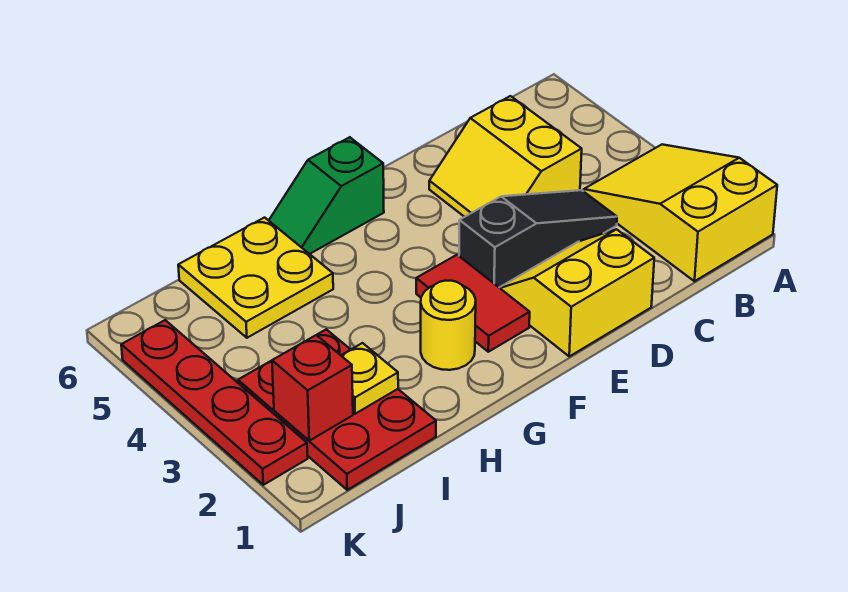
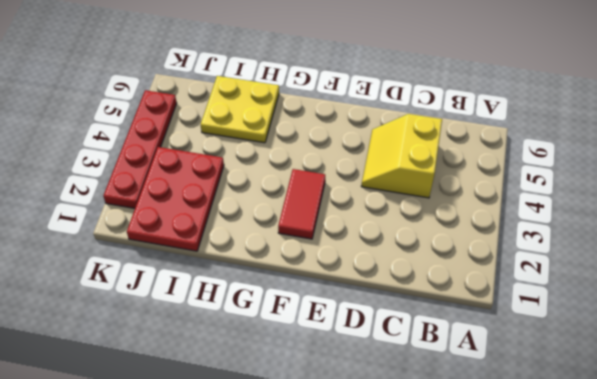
none -> yellow slope A1:B3 level 1 top 1
none -> black slope C3:E3 level 1 top E
none -> yellow slope D1:E2 level 1 top 1

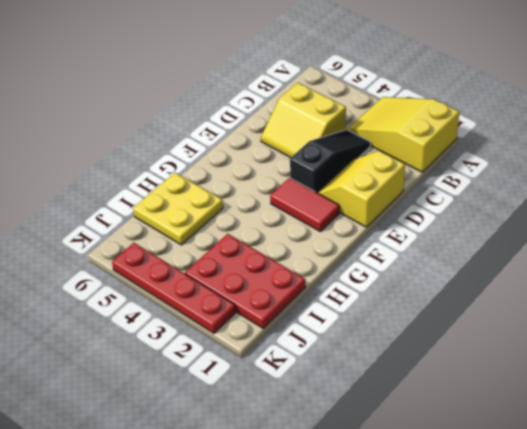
none -> green slope F6:G6 level 1 top F
none -> yellow round brick G2 level 1
none -> yellow plate I2 level 2

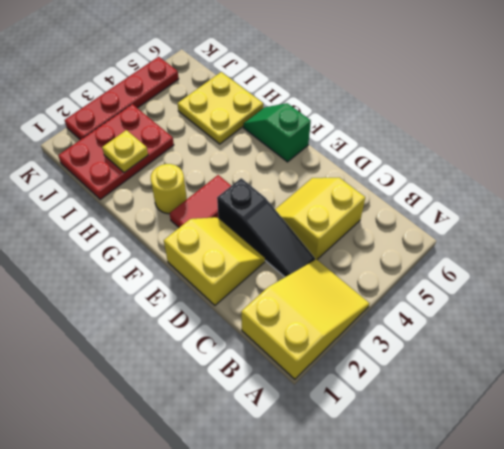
none -> red brick J2 level 2

